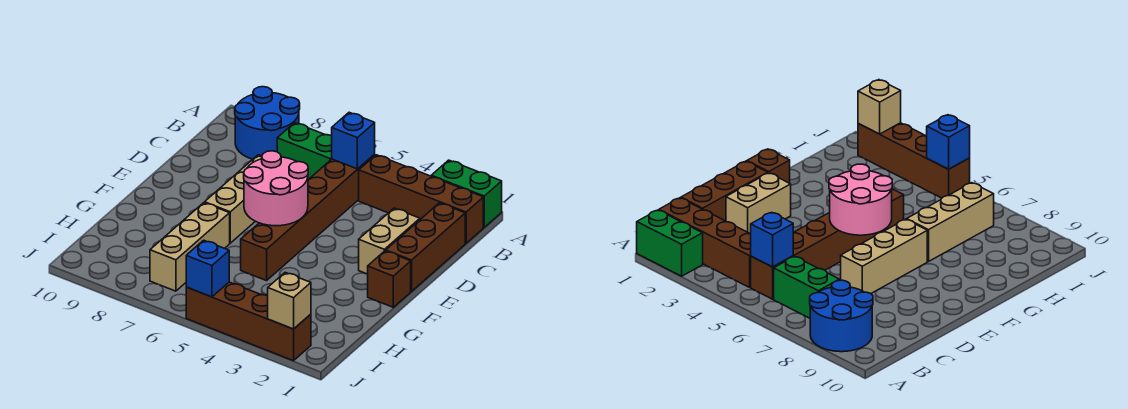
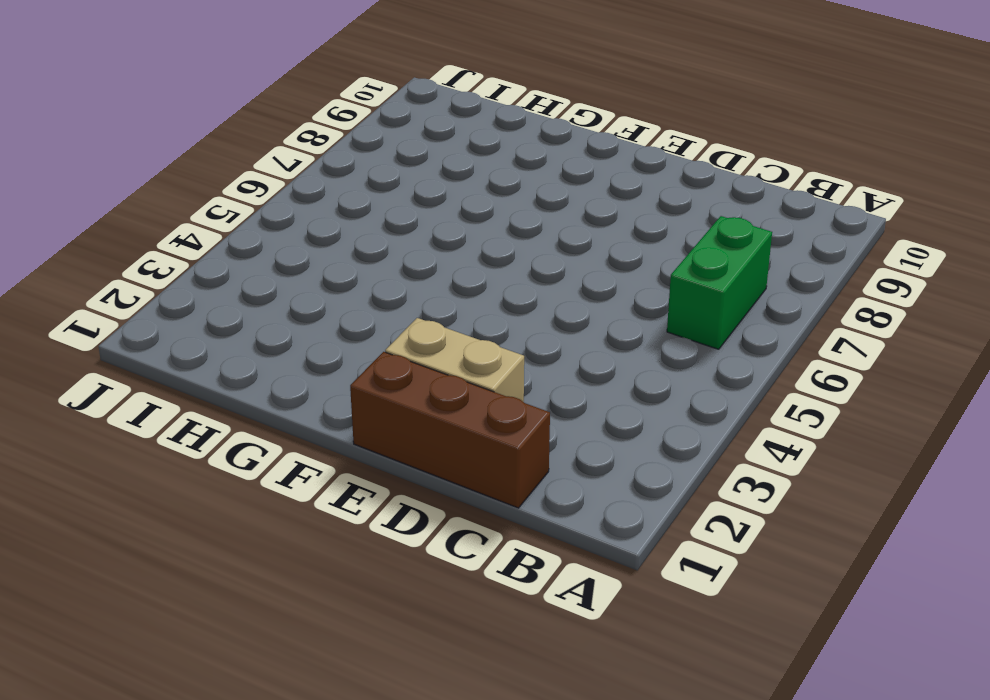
none -> green brick A1:A2 level 1
none -> blue round brick A8:B9 level 1
none -> brown brick B1:B4 level 1

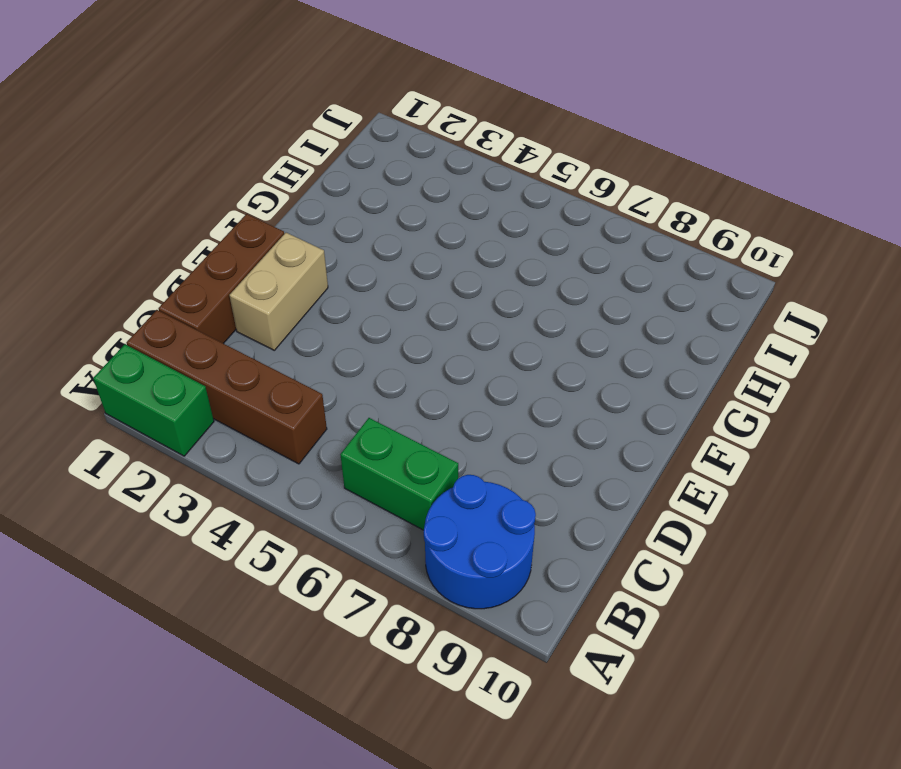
none -> brown brick B5:G5 level 1
none -> tan brick D7:F7 level 1
none -> brown brick F1 level 1

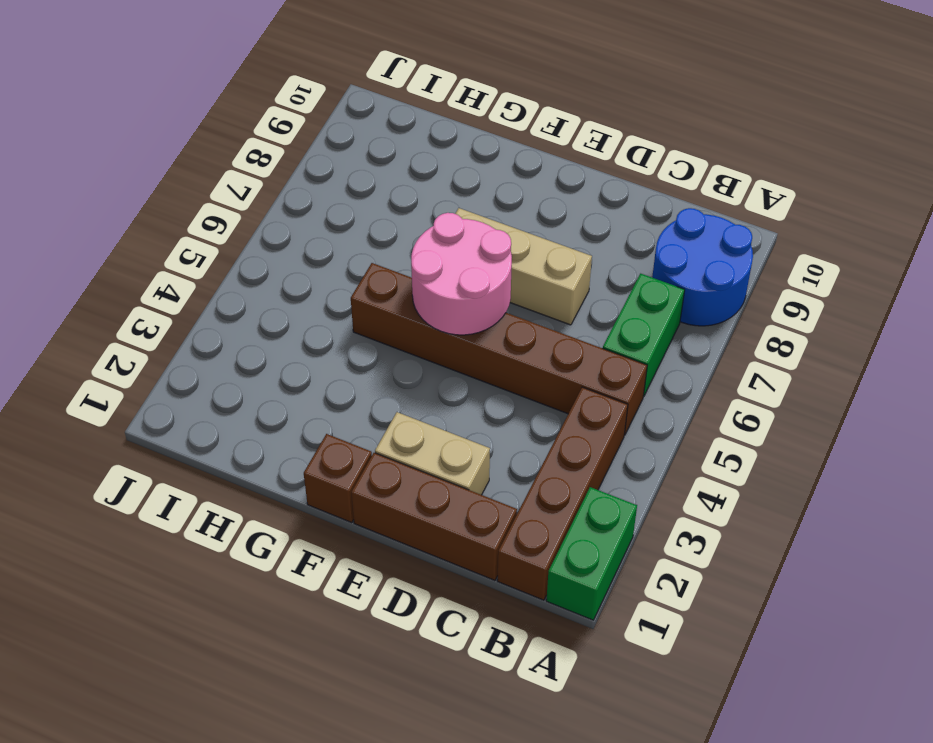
none -> tan brick G7:I7 level 1
none -> brown brick J2:J5 level 1
none -> blue brick B5 level 2

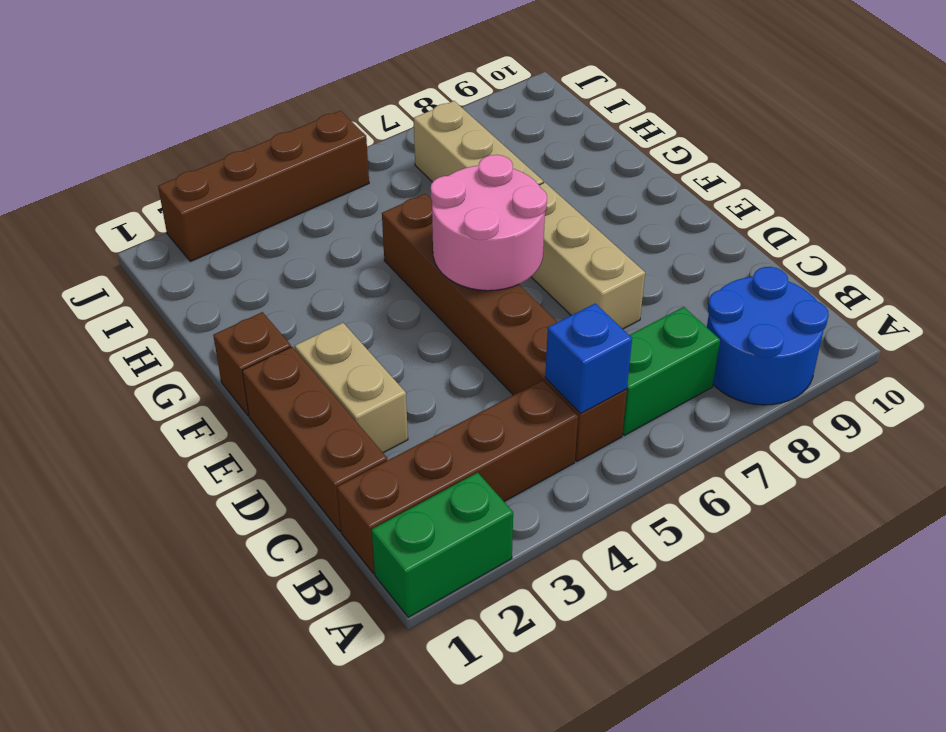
none -> tan brick J2 level 2
none -> blue brick J5 level 2

